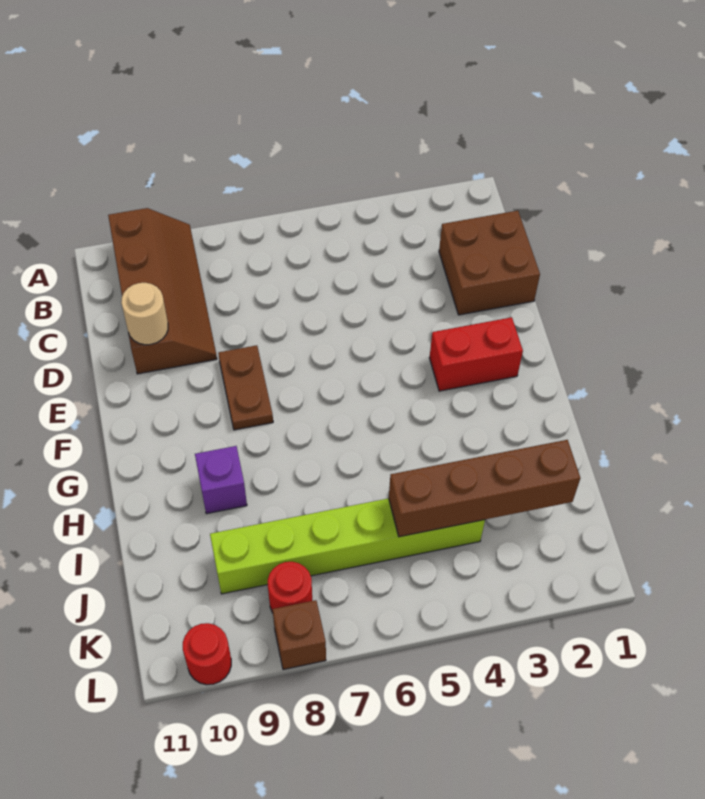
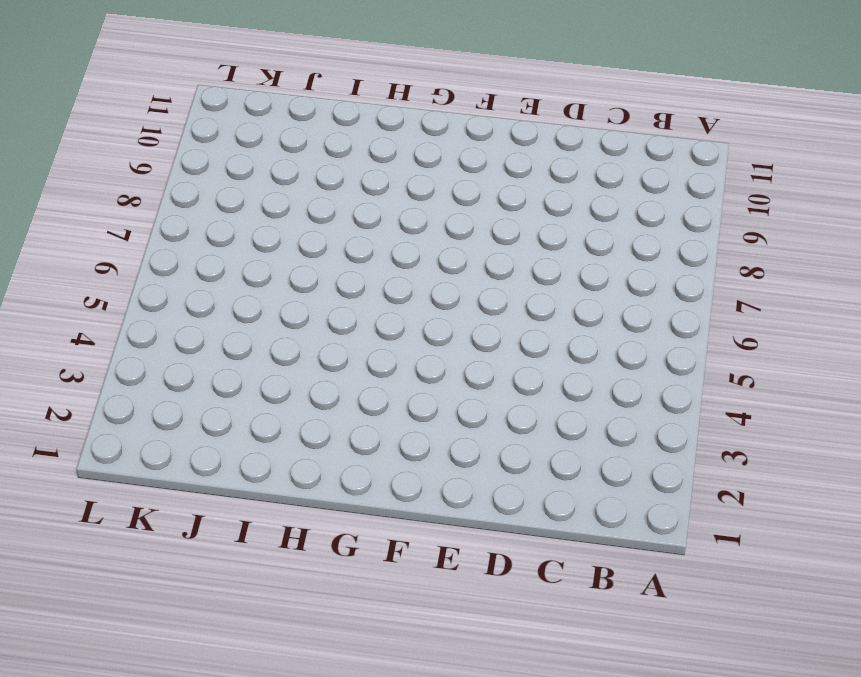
none -> brown slope A9:D10 level 1 top 10
none -> brown brick C1:D2 level 1

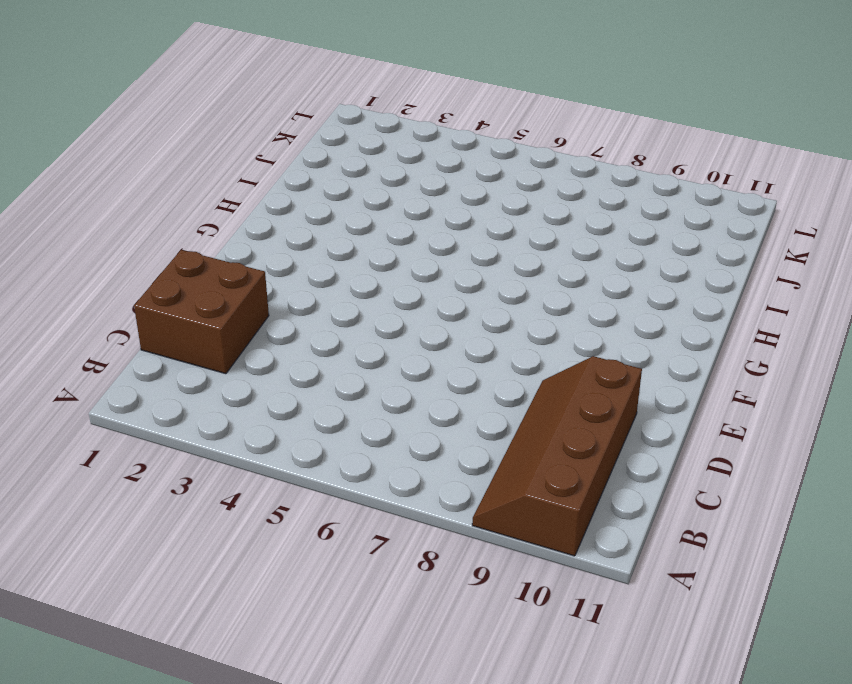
none -> brown plate E8:F8 level 1
none -> red brick F2:F3 level 1

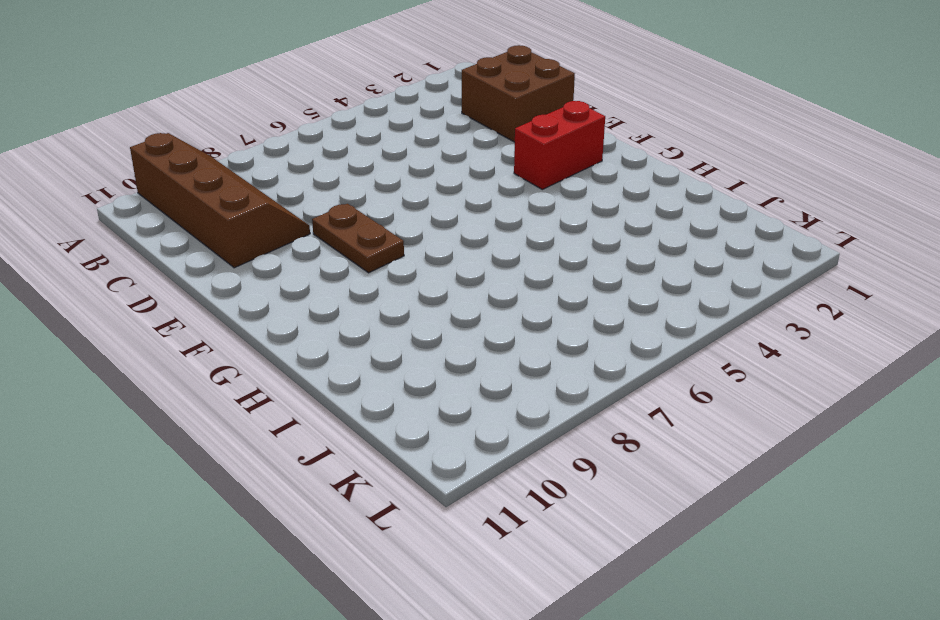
none -> purple brick H9 level 1
none -> lime brick J4:J9 level 1

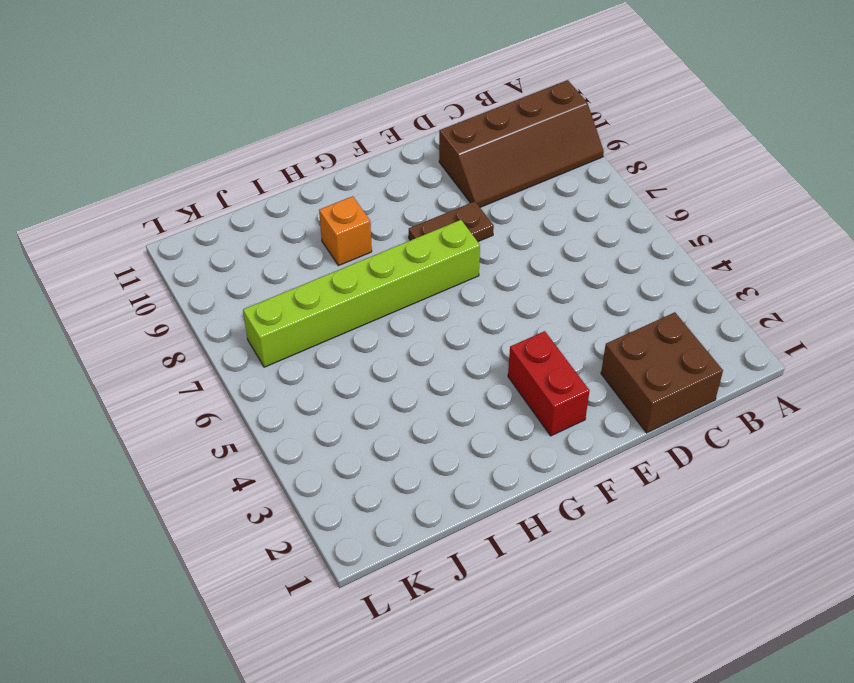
lime brick F7:K7 level 1 -> lime brick J4:J9 level 1
orange brick H9 level 1 -> purple brick H9 level 1
none -> red round brick K8 level 1
none -> brown brick L8 level 1

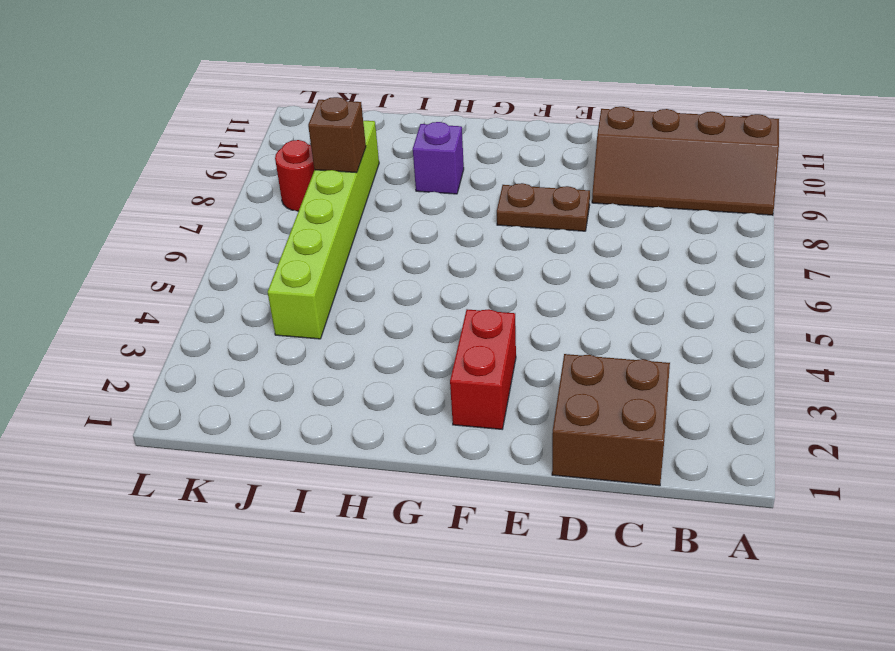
brown brick J8 level 2 -> brown brick L8 level 1
none -> red round brick L10 level 1
none -> tan round brick D10 level 2

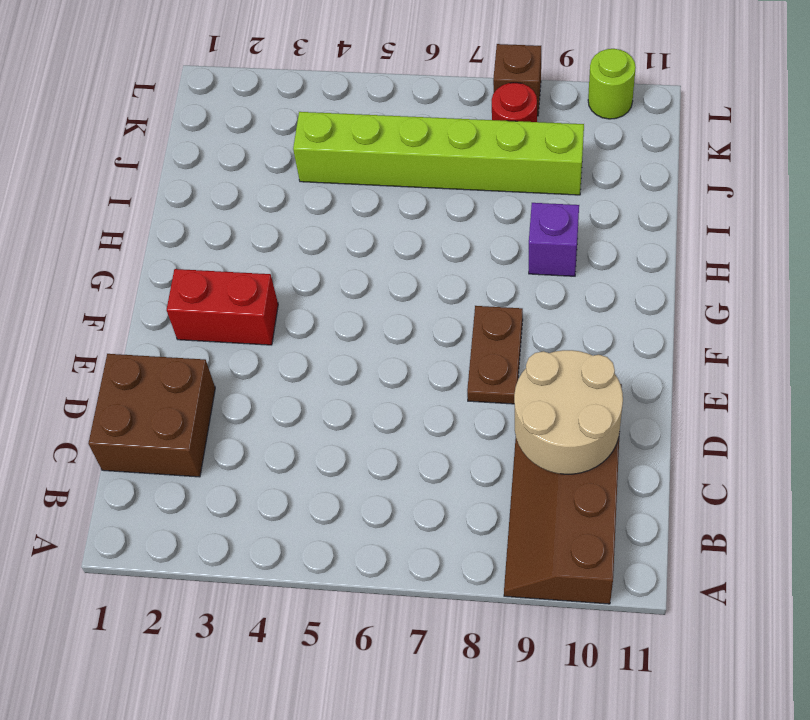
tan round brick C9:D10 level 2 -> tan round brick D10 level 2
lime round brick L10 level 1 -> red round brick L10 level 1
none -> brown brick J2:J5 level 2

